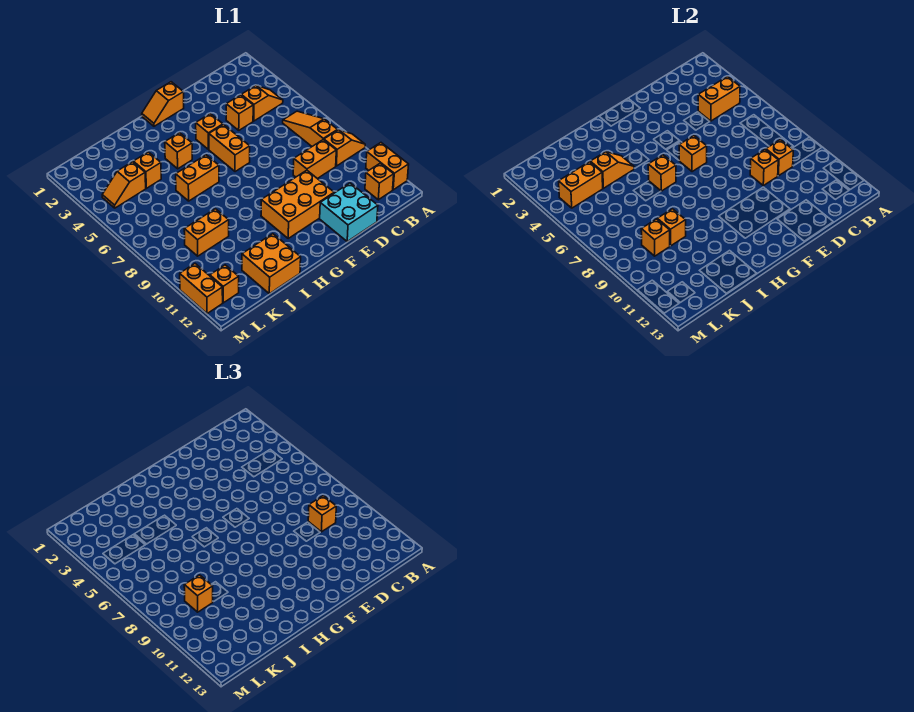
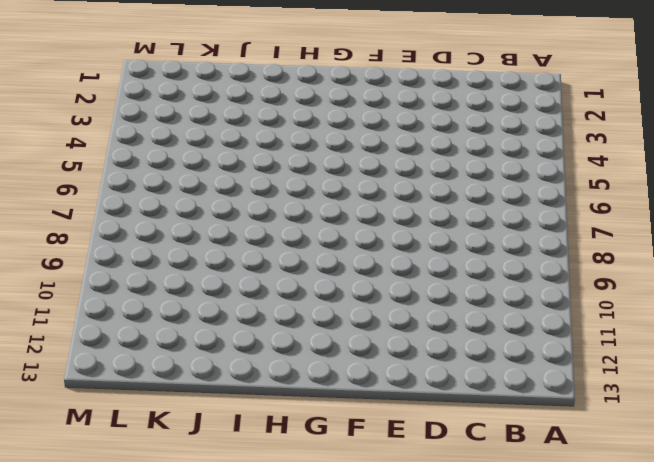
none -> orange slope A9:B9 level 1 top B
none -> orange brick A11:A12 level 1
none -> orange slope B4:C4 level 1 top C
none -> orange slope B6:B8 level 1 top 8

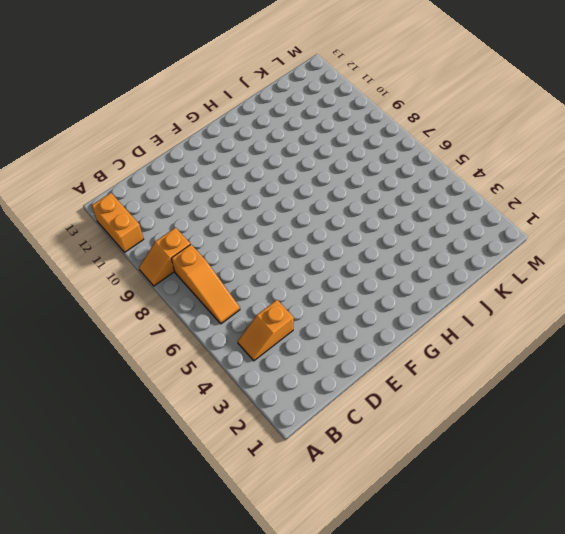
none -> orange brick B12 level 1
none -> orange brick C9:D9 level 1
none -> orange brick D4 level 1
none -> cyan brick D12:E13 level 1

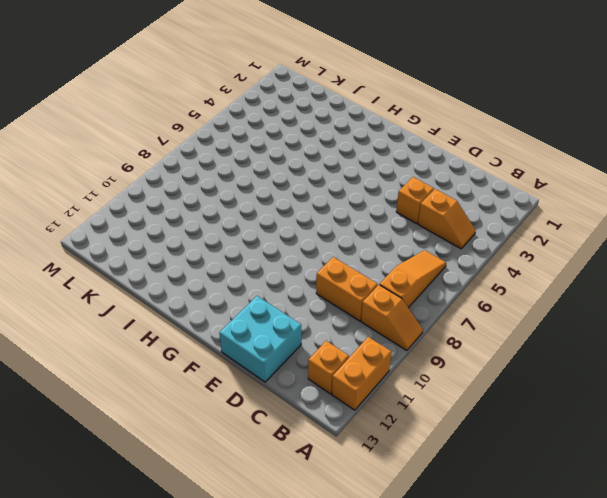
none -> orange brick E10:G11 level 1
none -> orange slope F1:G1 level 1 top F
none -> orange brick F4 level 1
none -> orange brick F5:F6 level 1

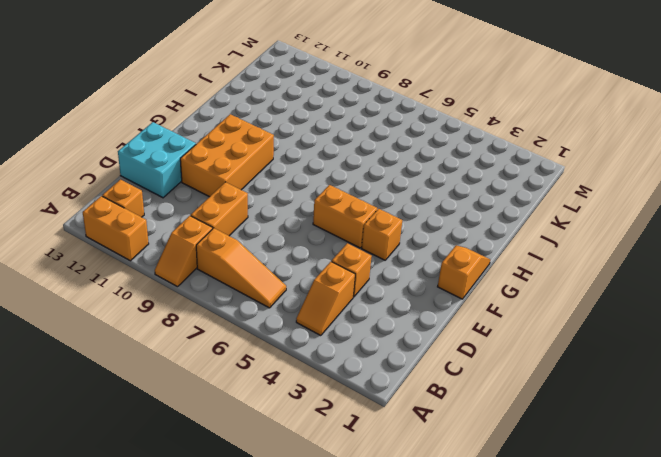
none -> orange brick H4 level 1
none -> orange brick H6:I6 level 1
none -> orange brick I12:J13 level 1
none -> orange brick J4 level 1

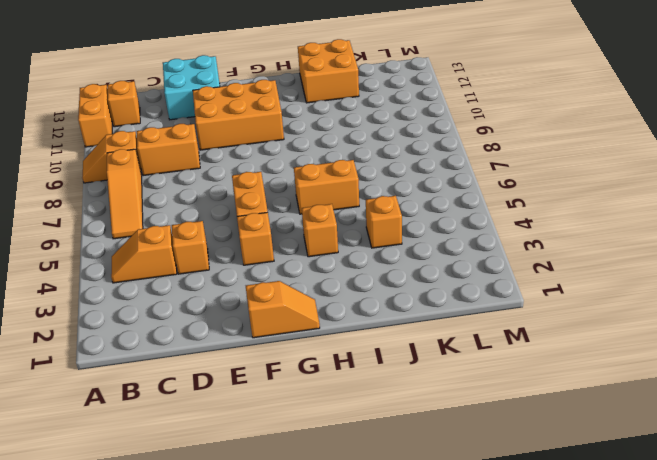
none -> orange brick J9:K9 level 1
none -> orange slope K4:L4 level 1 top K
none -> orange brick L12 level 1
none -> orange brick M11:M12 level 1

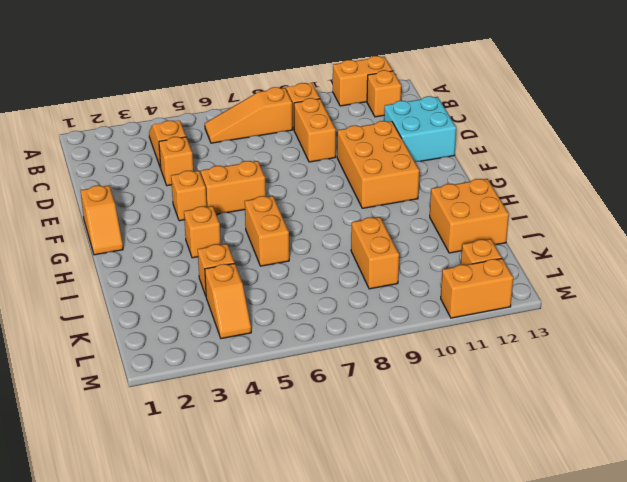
none -> orange brick B4:C4 level 2
none -> orange brick C9 level 2
none -> orange brick D9 level 2
none -> orange brick F6 level 2

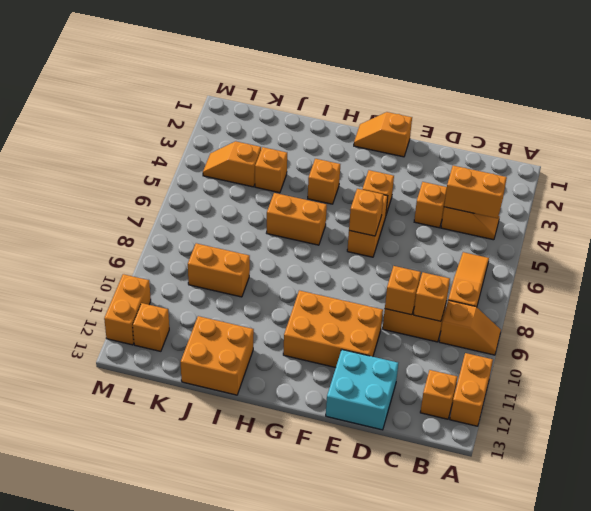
none -> orange brick H6 level 2
none -> orange slope I4:J4 level 2 top J
none -> orange brick J9 level 2
none -> orange brick K4:L4 level 2

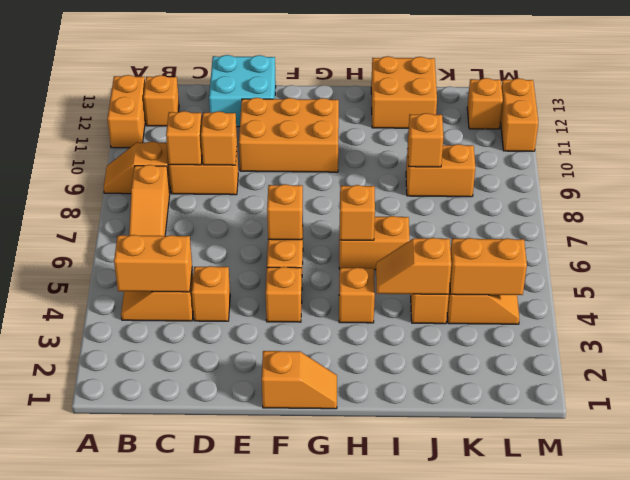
none -> orange brick K9 level 2
none -> orange brick C9 level 3
none -> orange brick K9 level 3

